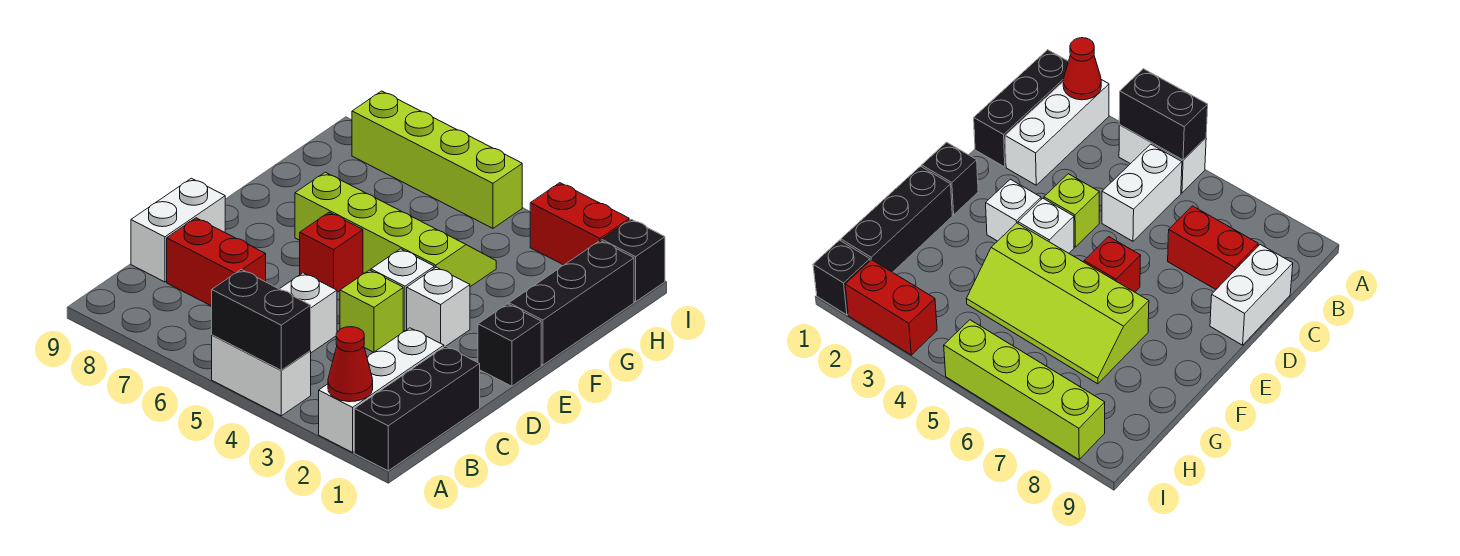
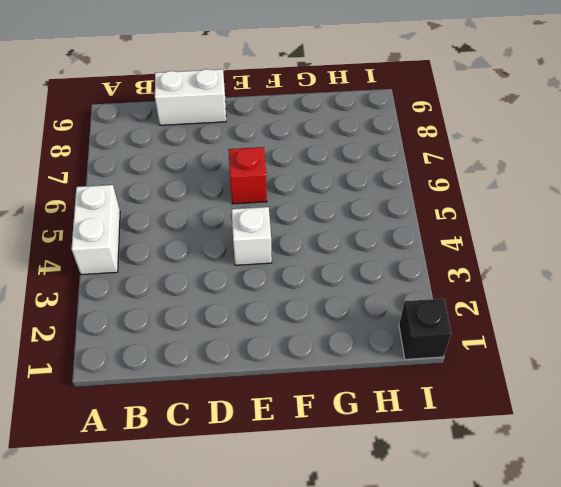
none -> black brick A1:C1 level 1
none -> white brick A2:C2 level 1
none -> white brick B5:C5 level 1

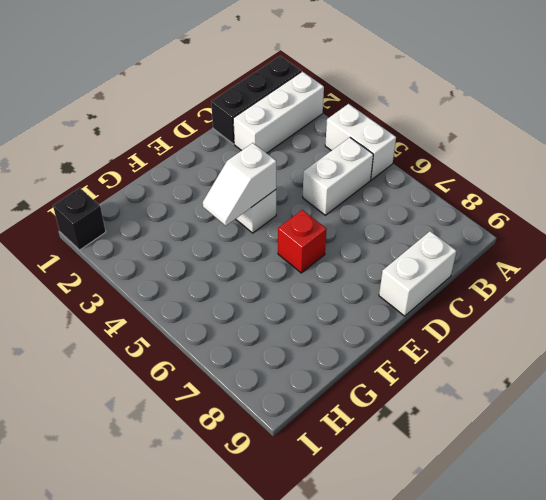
white slope E4:F4 level 2 top E -> none
none -> red brick C7:C8 level 1
none -> lime brick D4 level 1
none -> black brick E1 level 1

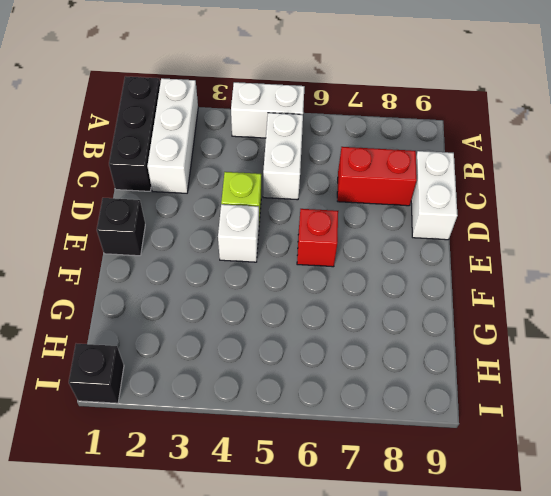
none -> white brick E3 level 1
none -> black brick F1:H1 level 1
none -> lime slope F4:G7 level 1 top F

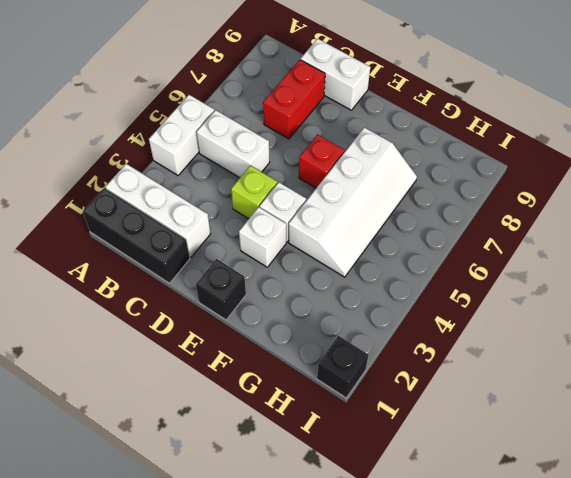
white slope F4:G7 level 1 top F -> lime slope F4:G7 level 1 top F
none -> black brick F1:H1 level 1
none -> red brick I2:I3 level 1
none -> lime brick I5:I8 level 1

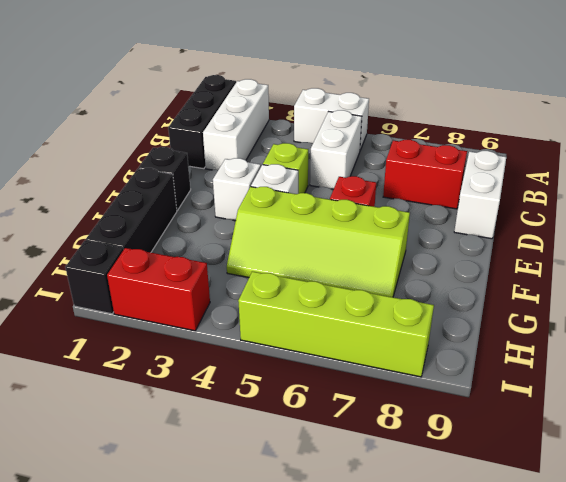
none -> red cone A2 level 2
none -> black brick A4:A5 level 2

